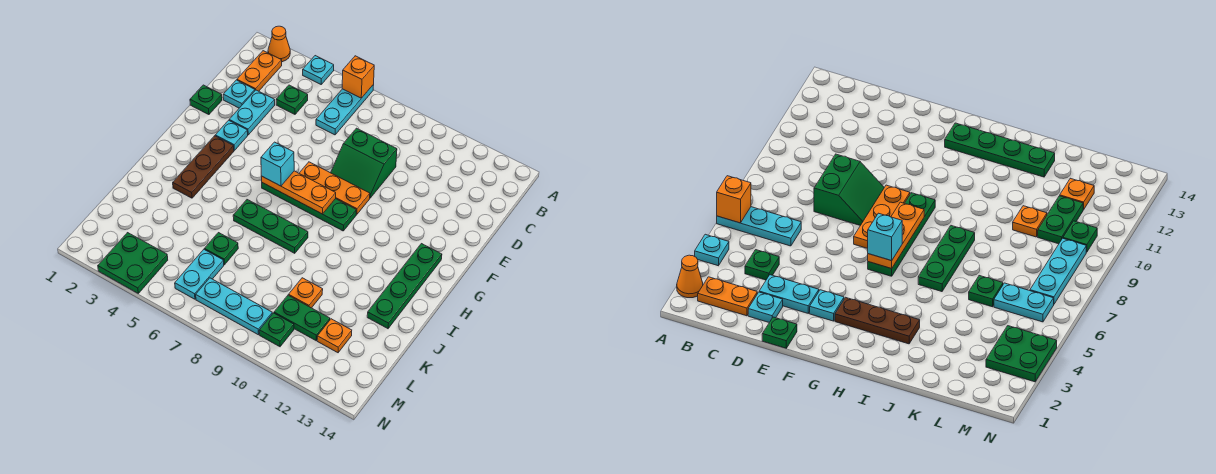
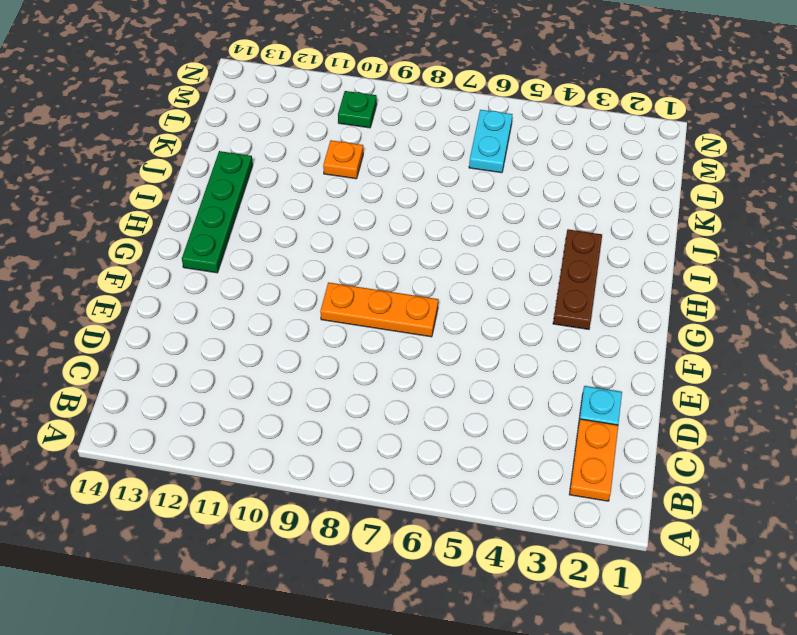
none -> orange cone A2 level 1
none -> cyan plate A4 level 1
none -> cyan plate A6:C6 level 1

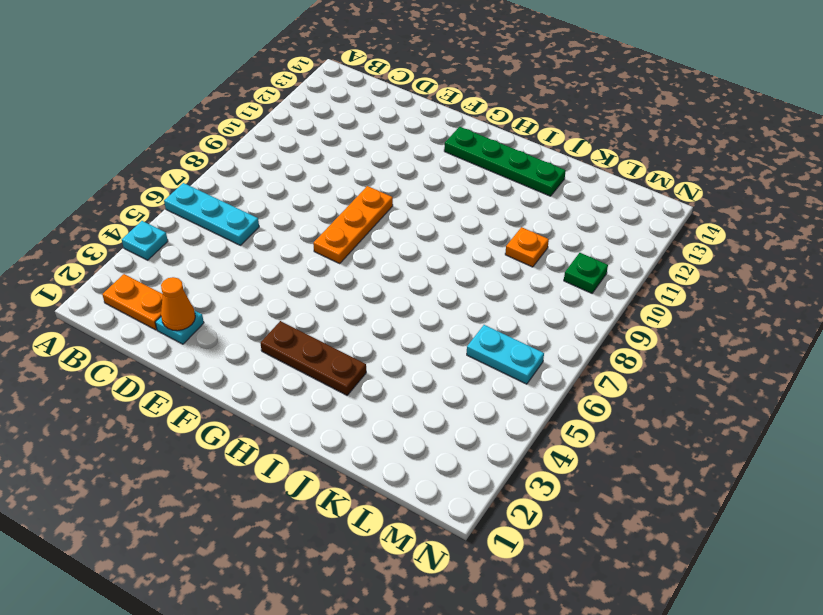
orange cone D2 level 2 -> orange cone A2 level 1
none -> green plate C4 level 1
none -> cyan plate D3:E3 level 1
none -> green slope D8:E9 level 1 top D

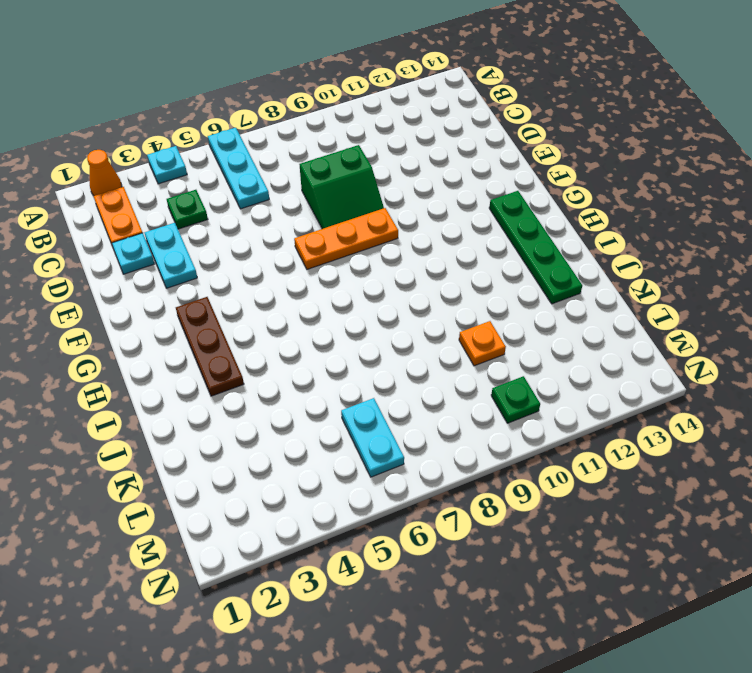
none -> green plate E1 level 1
none -> cyan plate F3 level 1
none -> green plate G6:G9 level 1

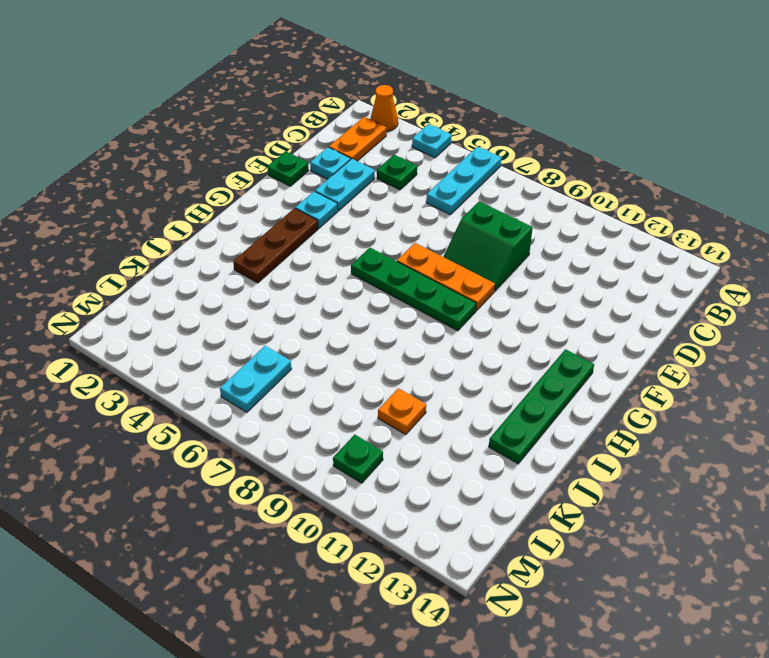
none -> green plate I6:I8 level 1
none -> green plate K6 level 1
none -> green plate L10:L11 level 1

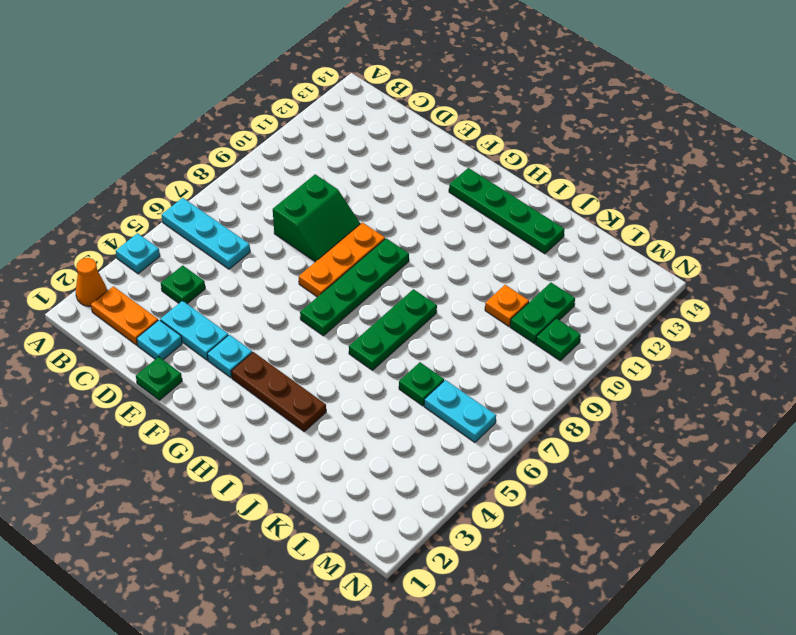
none -> orange plate L12 level 1
none -> green plate M3:N4 level 1
none -> cyan plate M7:M9 level 1

